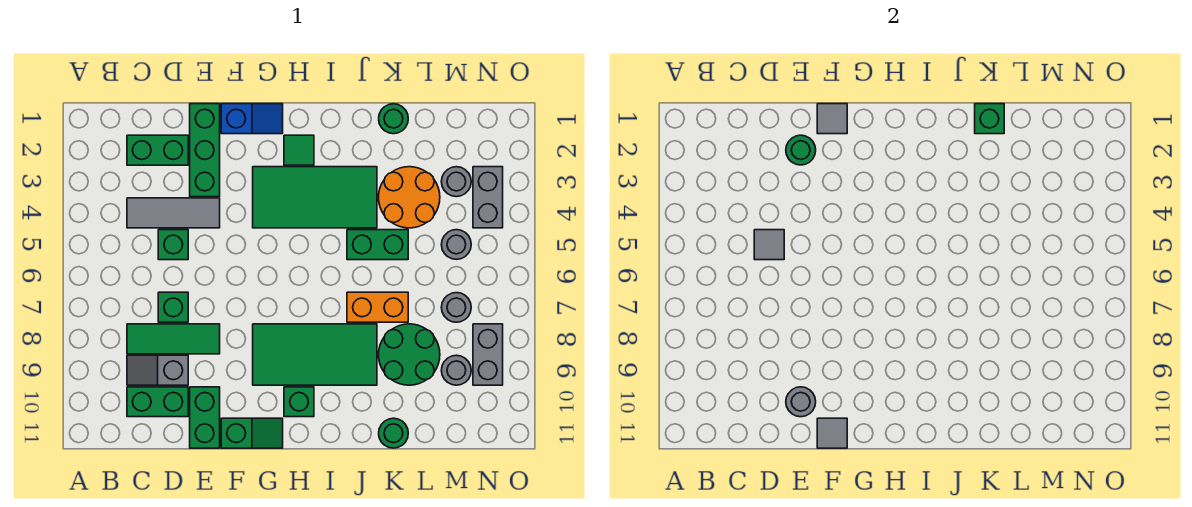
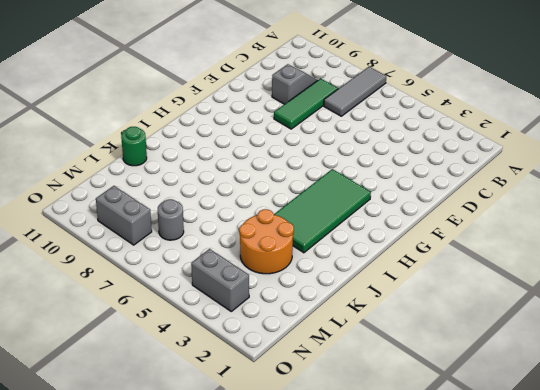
grey tile A7:C7 level 1 -> grey tile C4:E4 level 1
none -> green brick C2:D2 level 1
none -> green brick C10:D10 level 1
none -> green brick D5 level 1
none -> green brick D7 level 1

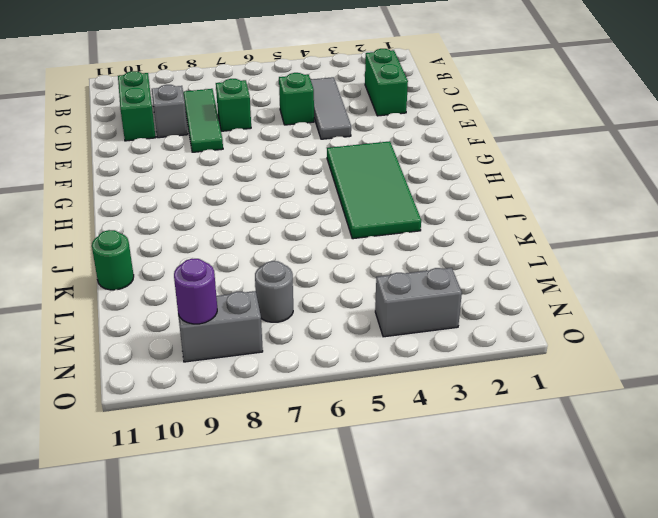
purple round brick N9 level 2 -> none
none -> green brick E1:E3 level 1
none -> green brick E10:E11 level 1
none -> blue slope F1:G1 level 1 top F
none -> green slope F11:G11 level 1 top F

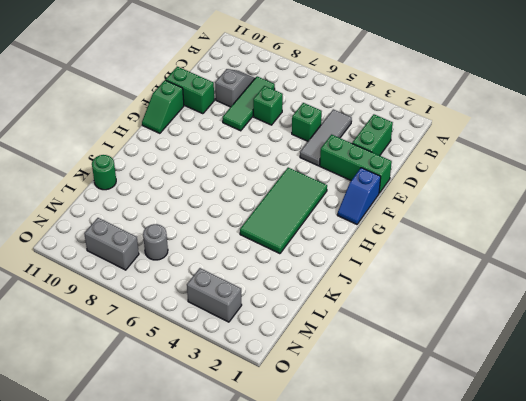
none -> green brick C10:D10 level 1
none -> green tile G8:J9 level 1
none -> green tile H2 level 1
none -> green brick H10 level 1

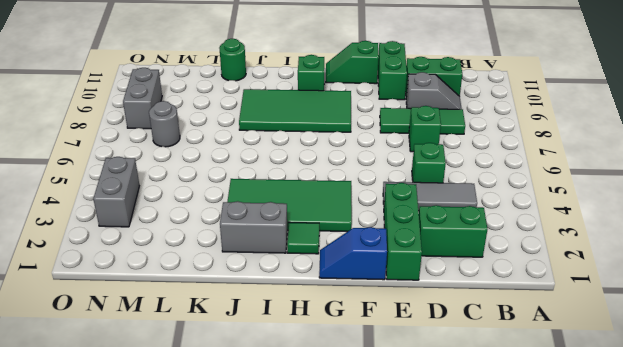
grey brick I2:J2 level 1 -> none
none -> green brick J5:K5 level 1
none -> orange brick J7:K7 level 1
none -> green round brick K1 level 1
none -> orange round brick K3:L4 level 1

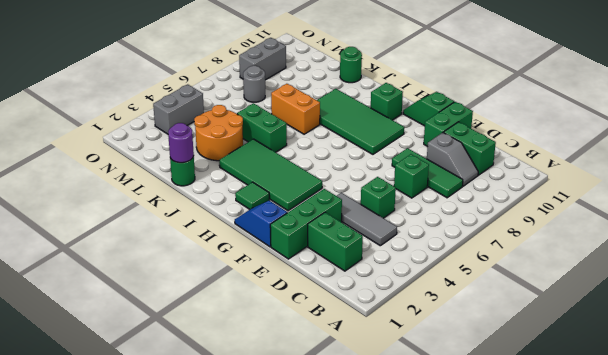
purple round brick K1 level 2 -> green brick K1 level 2
none -> green round brick K8:L9 level 1
none -> grey round brick M3 level 1
none -> grey round brick M5 level 1
none -> grey round brick M9 level 1

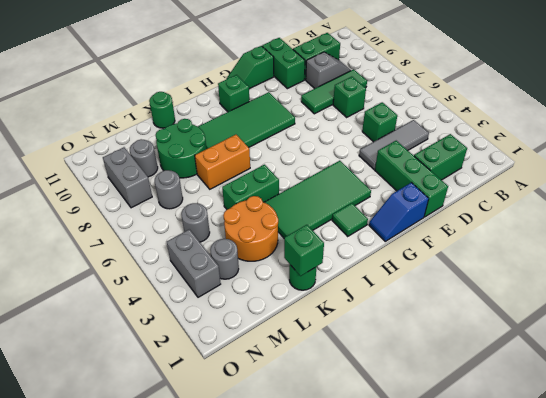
none -> grey tile D5 level 2
none -> green round brick E2 level 2
none -> grey round brick E10 level 2
none -> grey tile F1 level 2

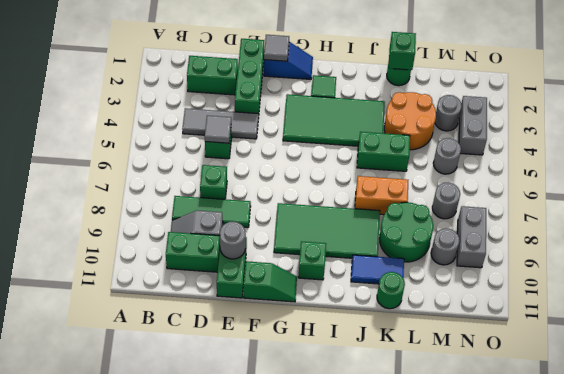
blue tile J10:K10 level 1 -> none
none -> green round brick E2 level 2
none -> grey tile F11 level 2

